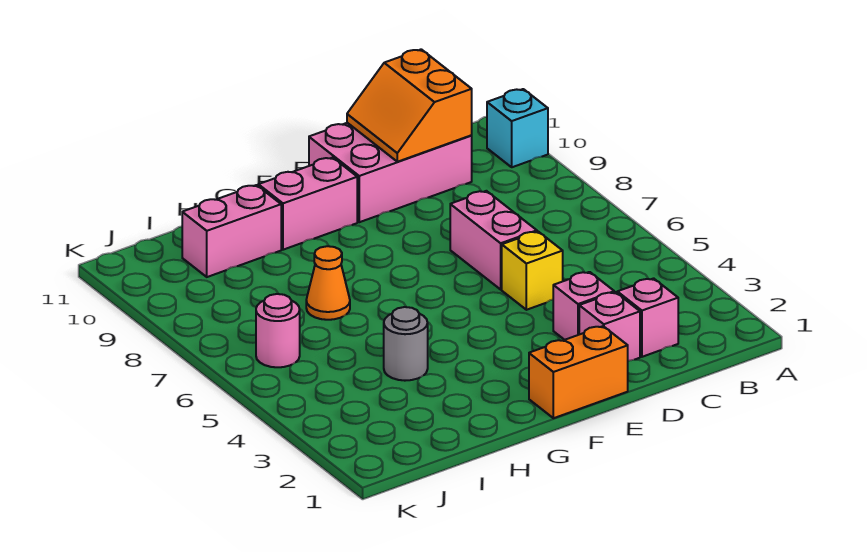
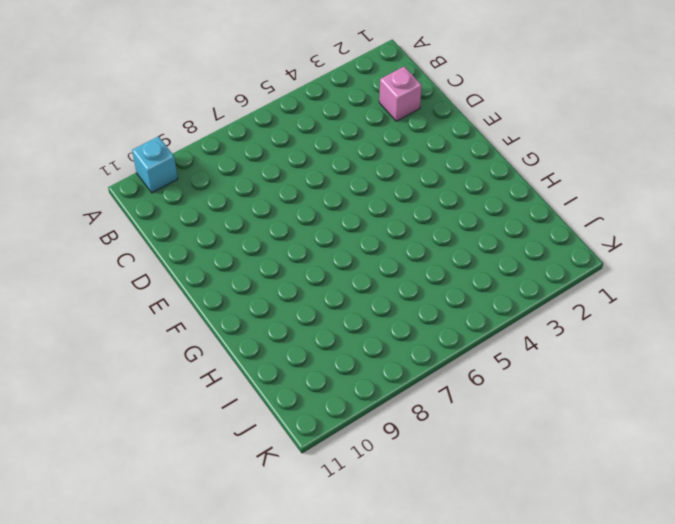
none -> pink brick C10:E11 level 1
none -> pink brick D2 level 1
none -> pink brick D3 level 1

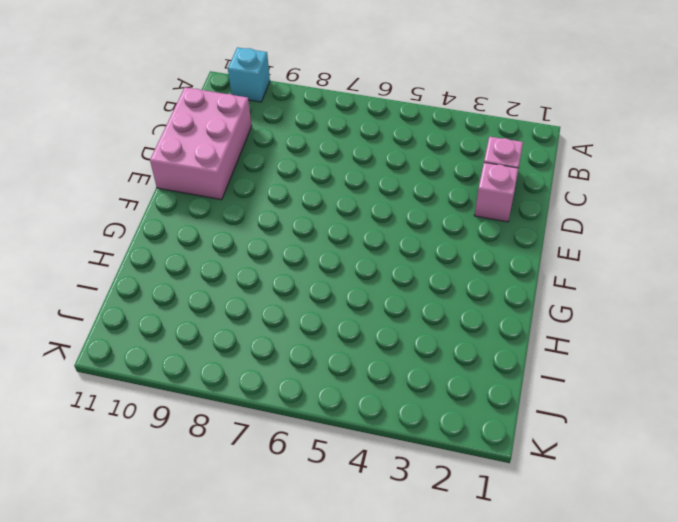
none -> pink brick D3 level 1
none -> yellow brick D5 level 1
none -> pink brick D6:D7 level 1

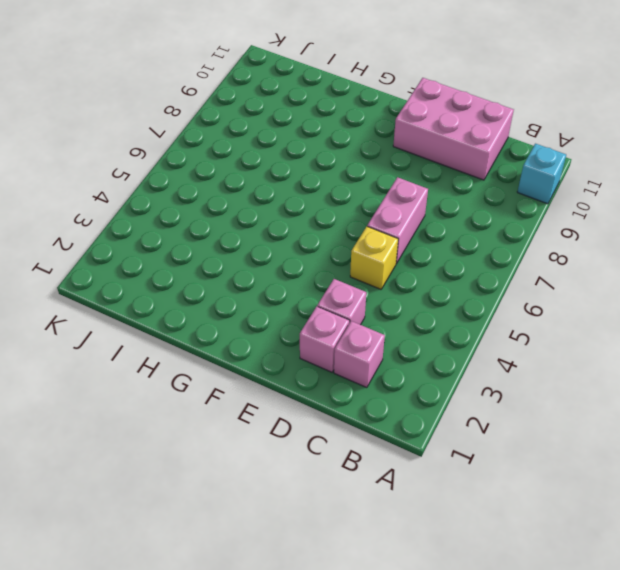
none -> orange brick E1:F1 level 1
none -> pink brick F10:G10 level 1
none -> grey round brick H4 level 1

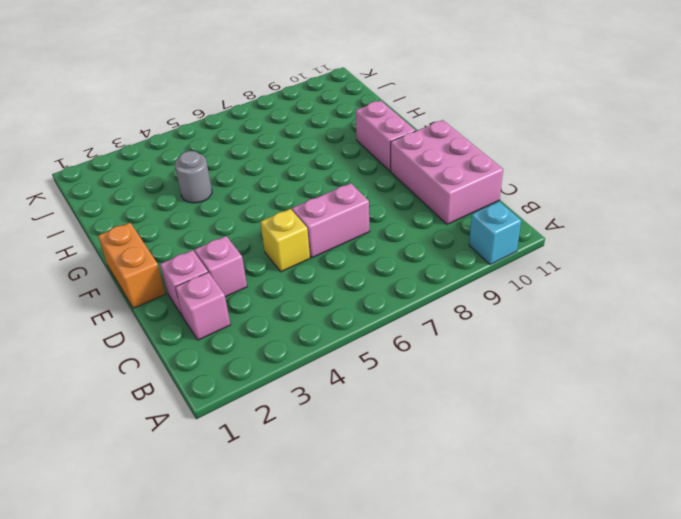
none -> orange cone H7 level 1
none -> pink brick H10:I10 level 1
none -> pink round brick J6 level 1

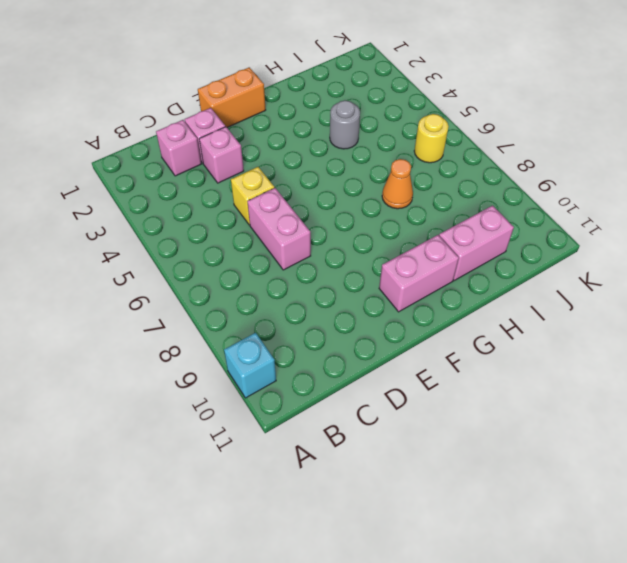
yellow round brick J6 level 1 -> pink round brick J6 level 1
none -> pink brick C10:E11 level 1
none -> orange slope C10:D11 level 2 top C

